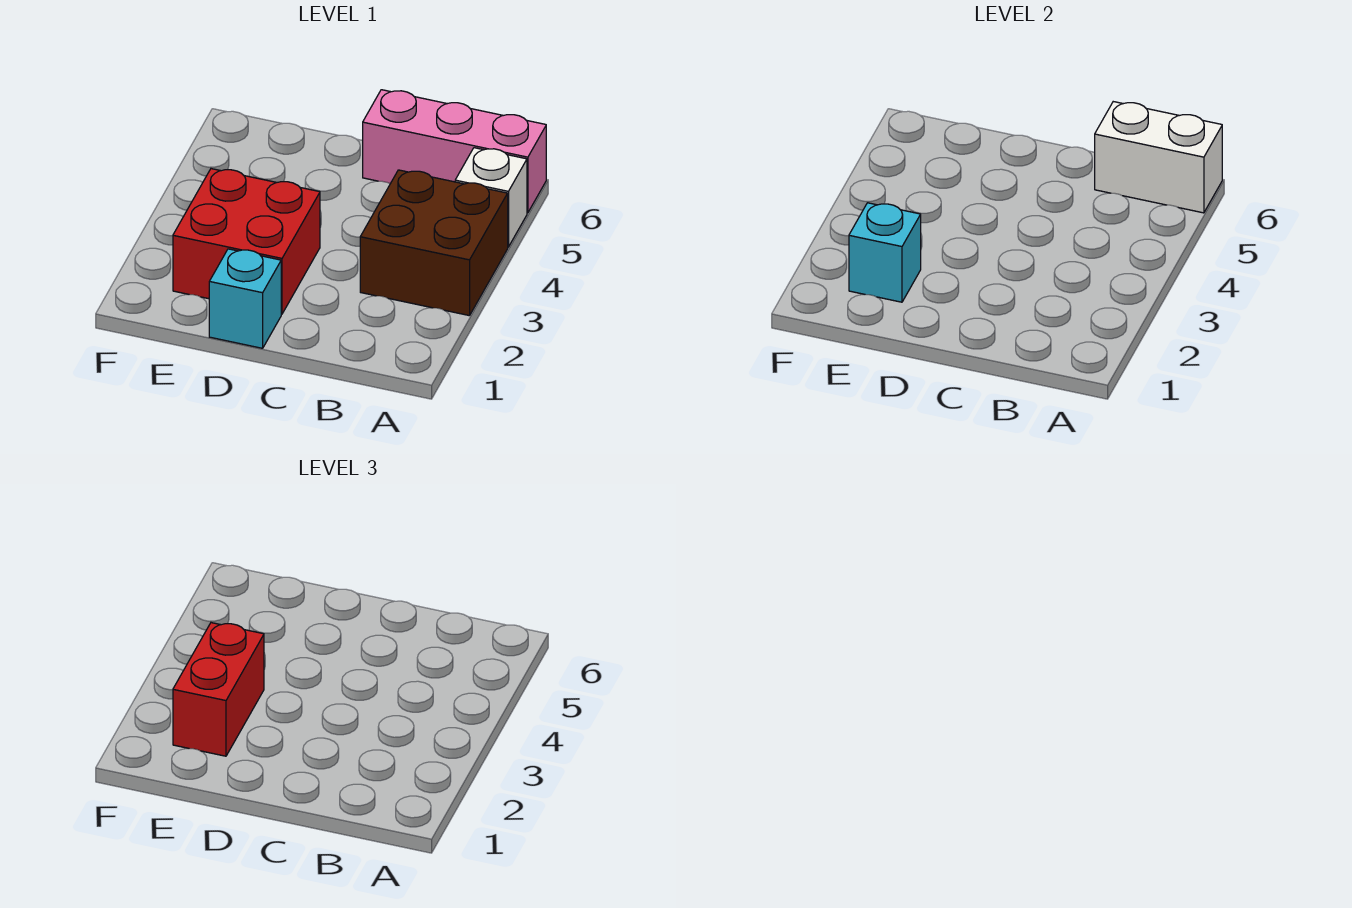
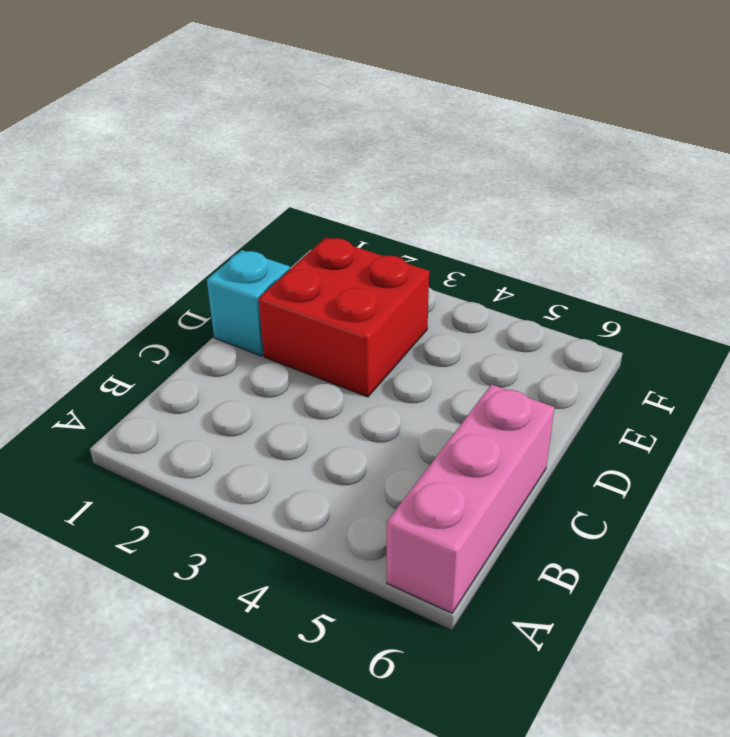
none -> brown brick A3:B4 level 1
none -> white brick A5 level 1

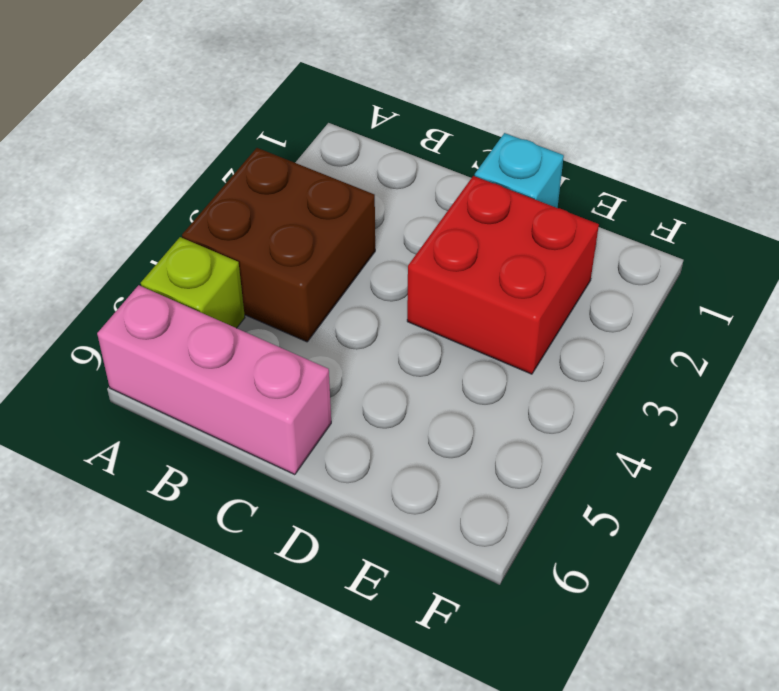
lime brick A5 level 1 -> white brick A5 level 1
none -> white brick A6:B6 level 2
none -> cyan brick E2 level 2

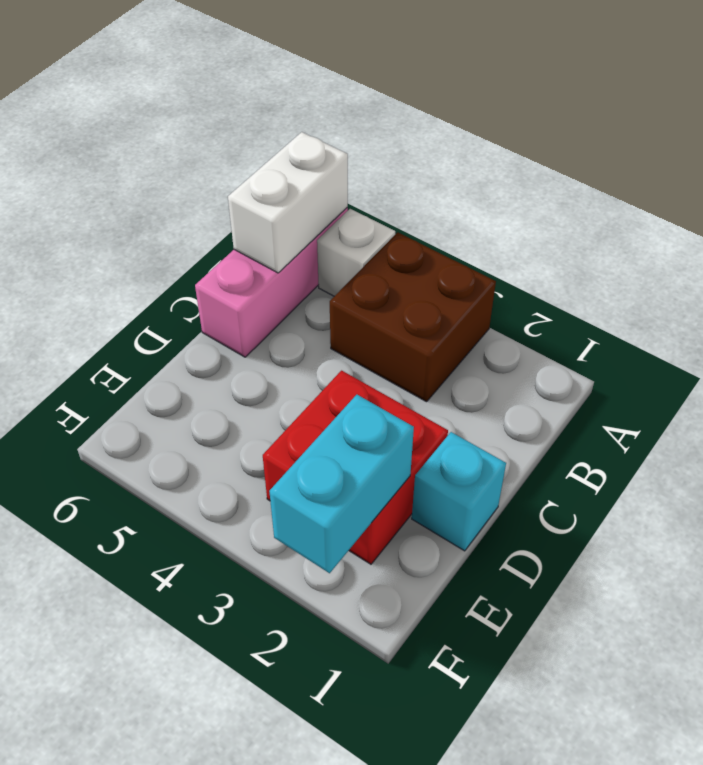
cyan brick E2:F2 level 2 -> cyan brick E2 level 2
none -> red brick E2:E3 level 3

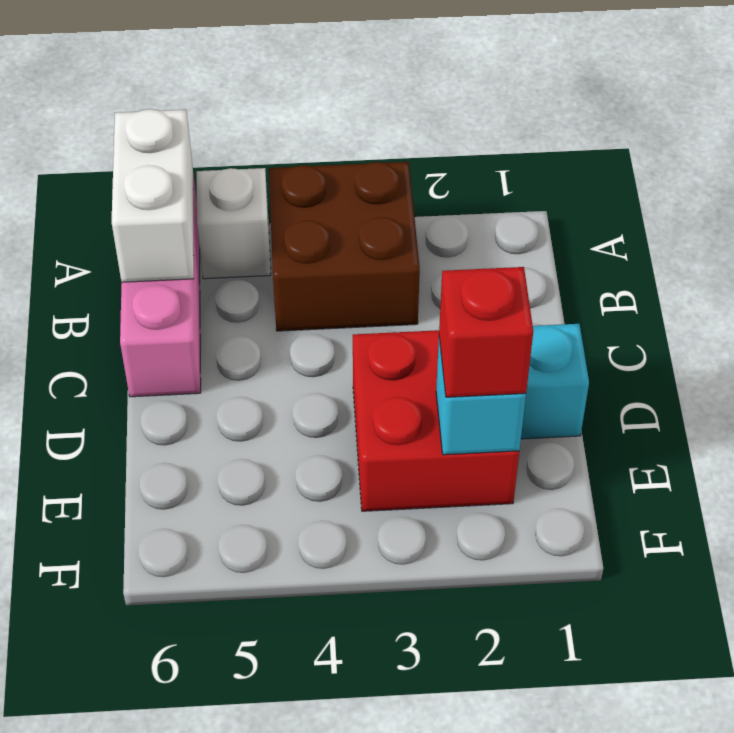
red brick E2 level 3 -> red brick E2:E3 level 3

